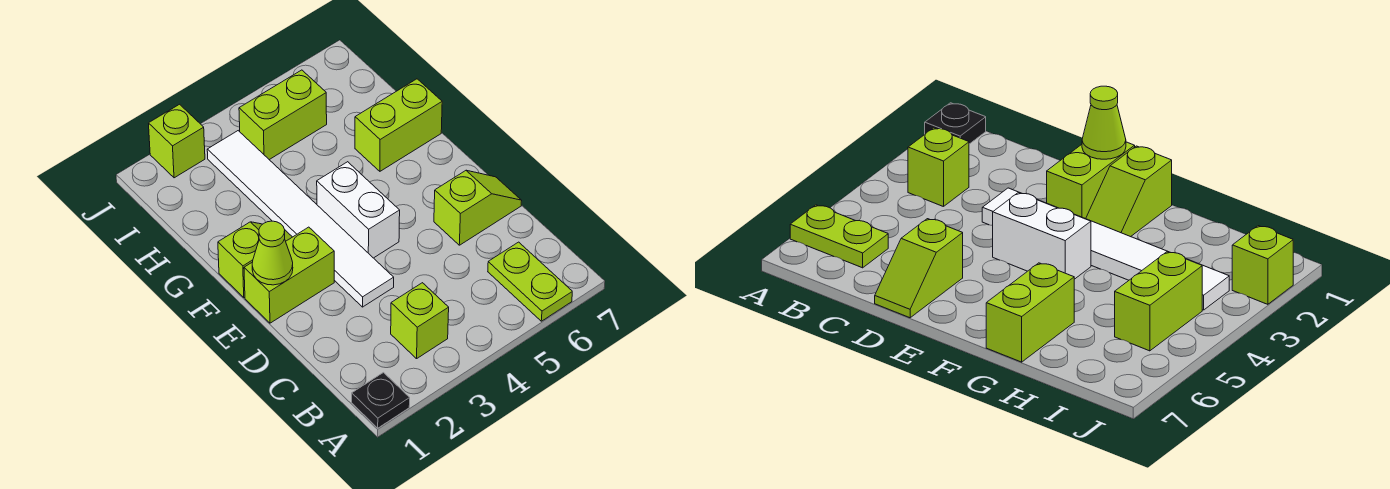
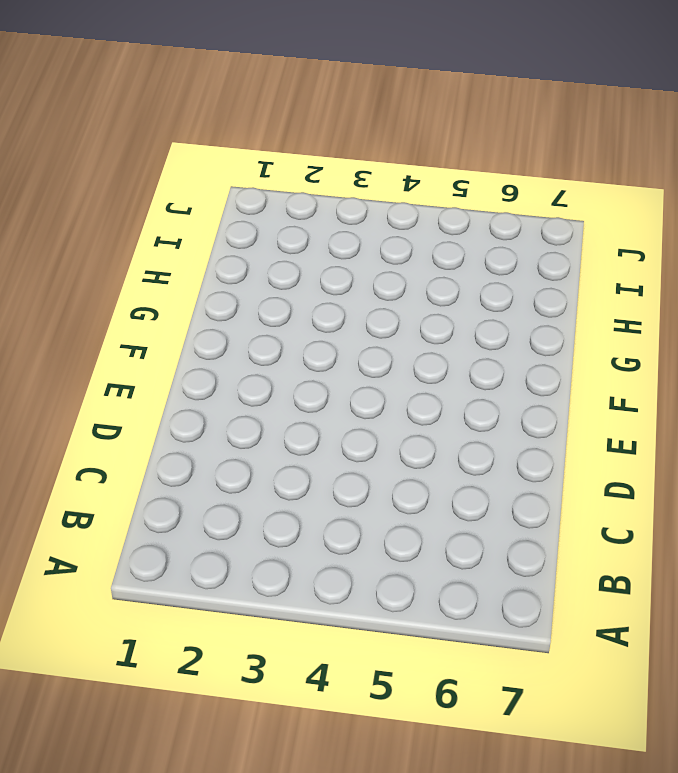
none -> black plate A1 level 1
none -> lime plate A6:B6 level 1
none -> lime brick B3 level 1

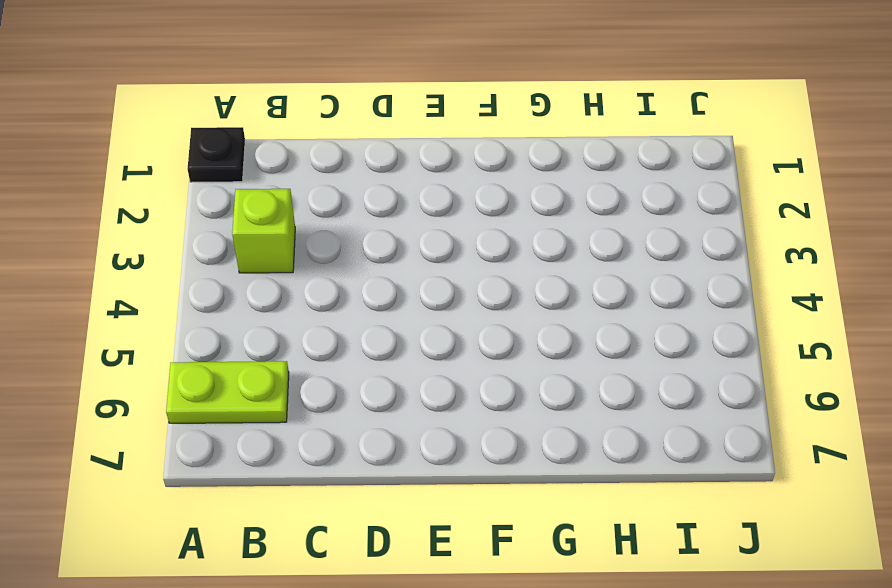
none -> white tile D3:I3 level 1
none -> lime slope D6:D7 level 1 top 6
none -> lime brick E1:E2 level 1

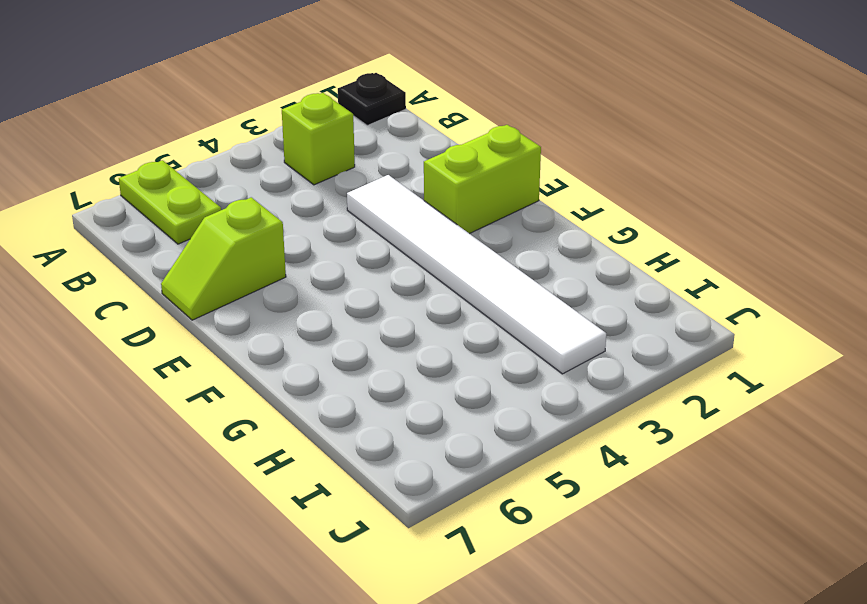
none -> white brick E4:F4 level 1
none -> lime slope F1:F2 level 1 top 1
none -> lime brick G6:G7 level 1

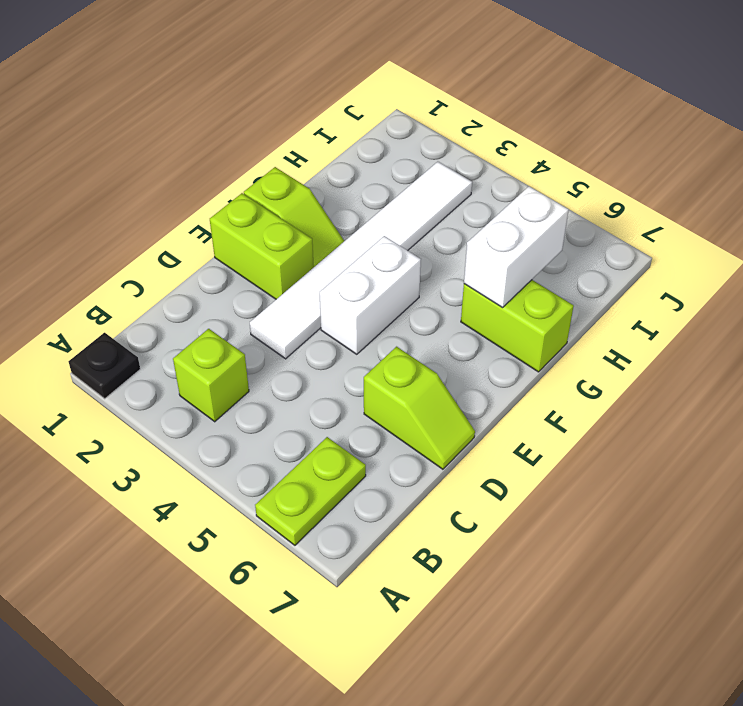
white brick G6:H6 level 2 -> none
none -> lime brick I4:I5 level 1
none -> lime brick J2 level 1
none -> lime cone E1 level 2

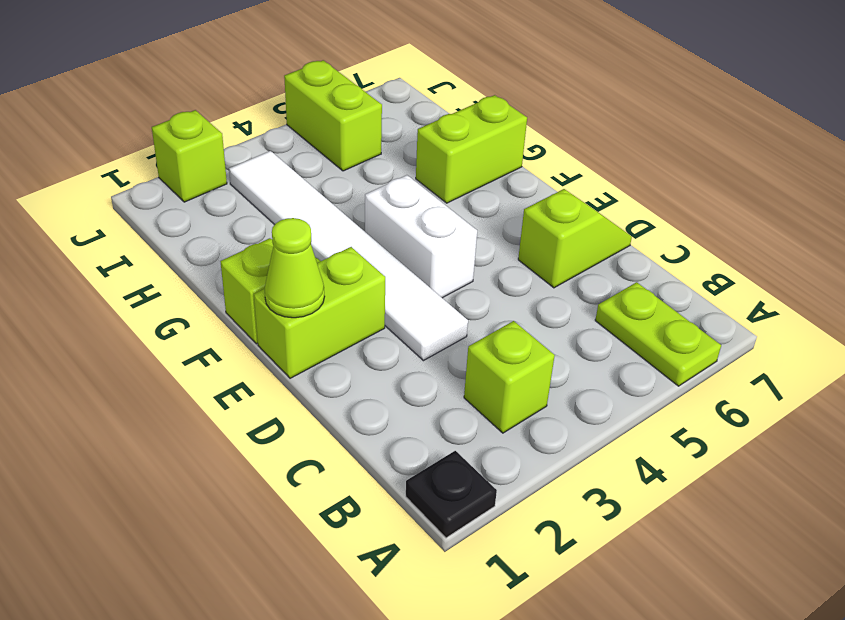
lime brick I5:J5 level 1 -> lime brick I4:I5 level 1

